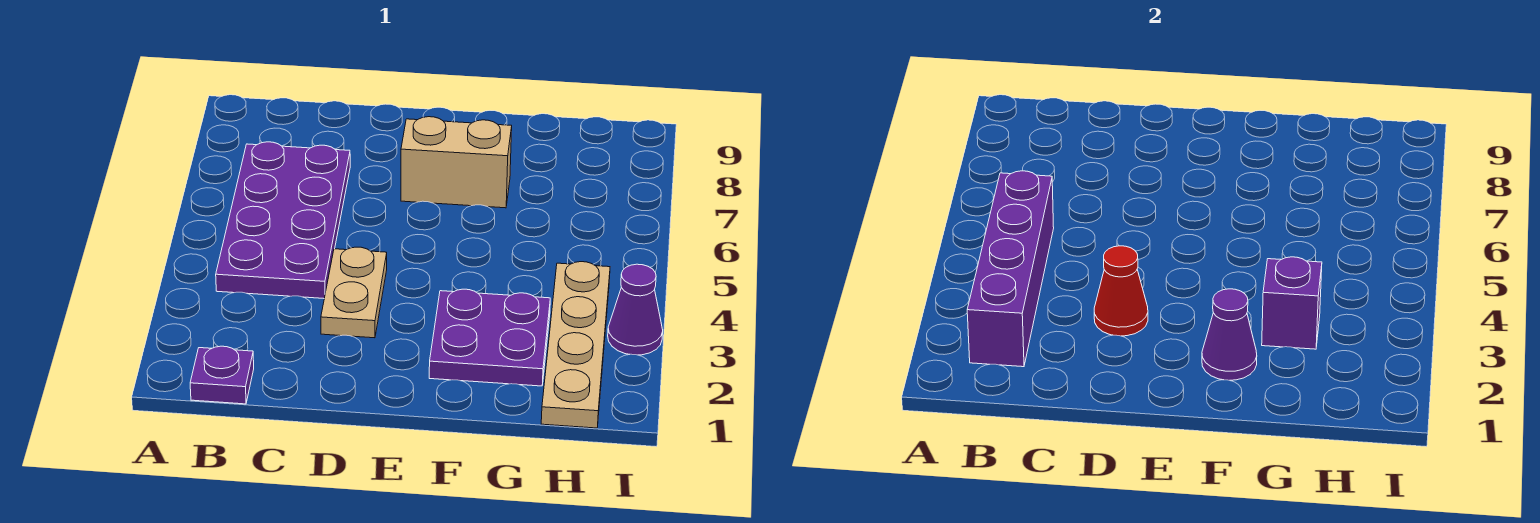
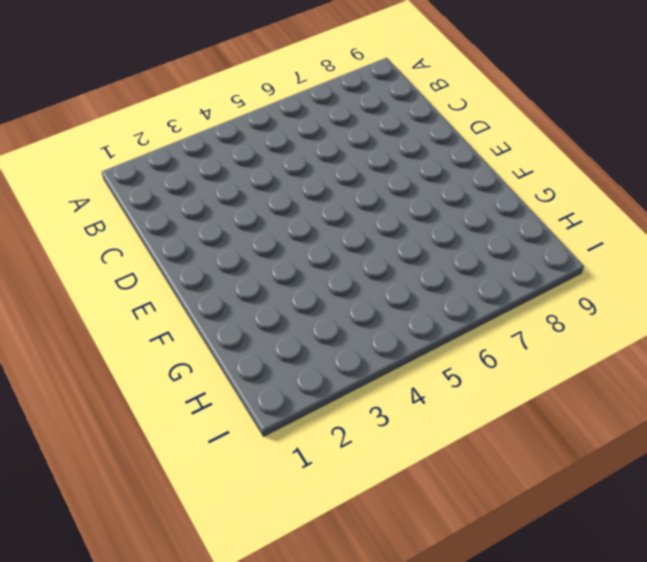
none -> purple plate B1 level 1
none -> purple plate B4:C7 level 1

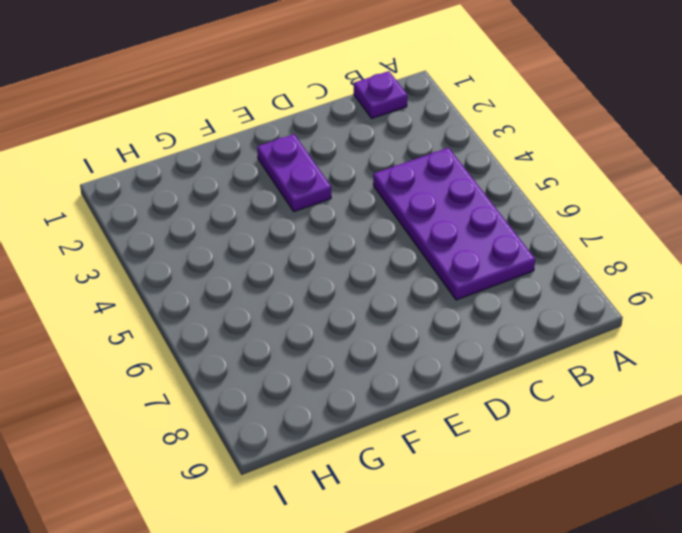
purple plate E2:E3 level 1 -> none
none -> tan plate D3:D4 level 1
none -> tan brick E7:F7 level 1

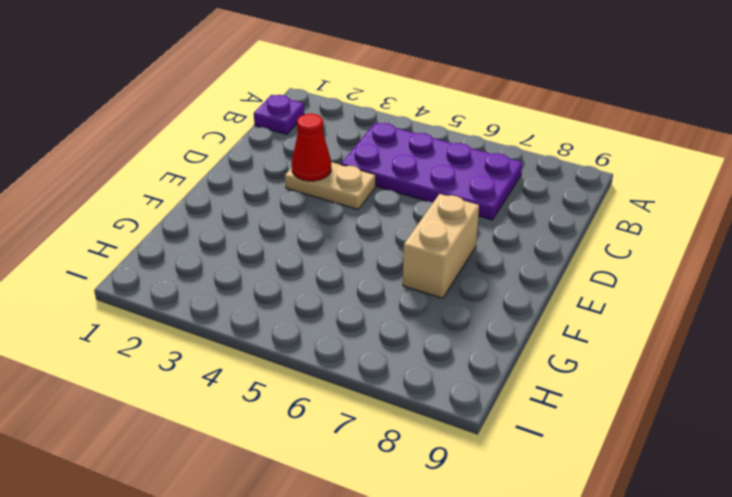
none -> purple plate F2:G3 level 1
none -> tan plate H1:H4 level 1

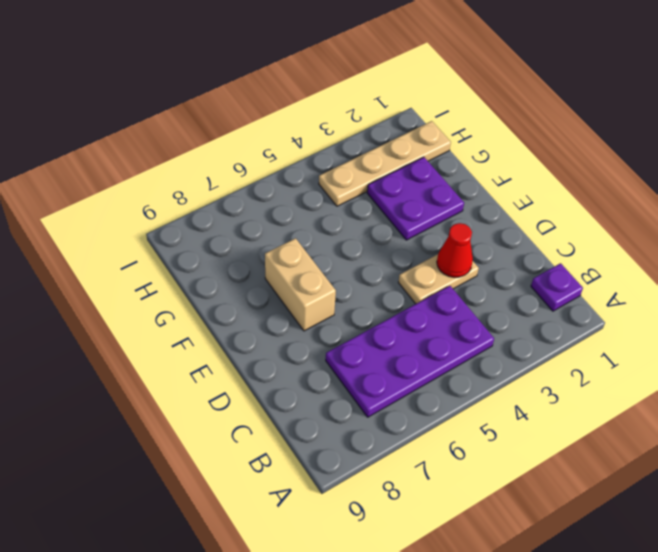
none -> purple cone I3 level 1
none -> purple brick B2:B5 level 2

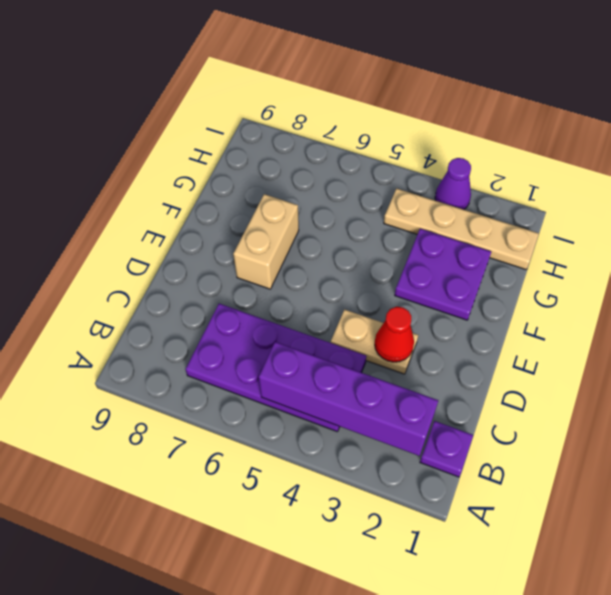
none -> purple cone F2 level 2
none -> purple brick G3 level 2

